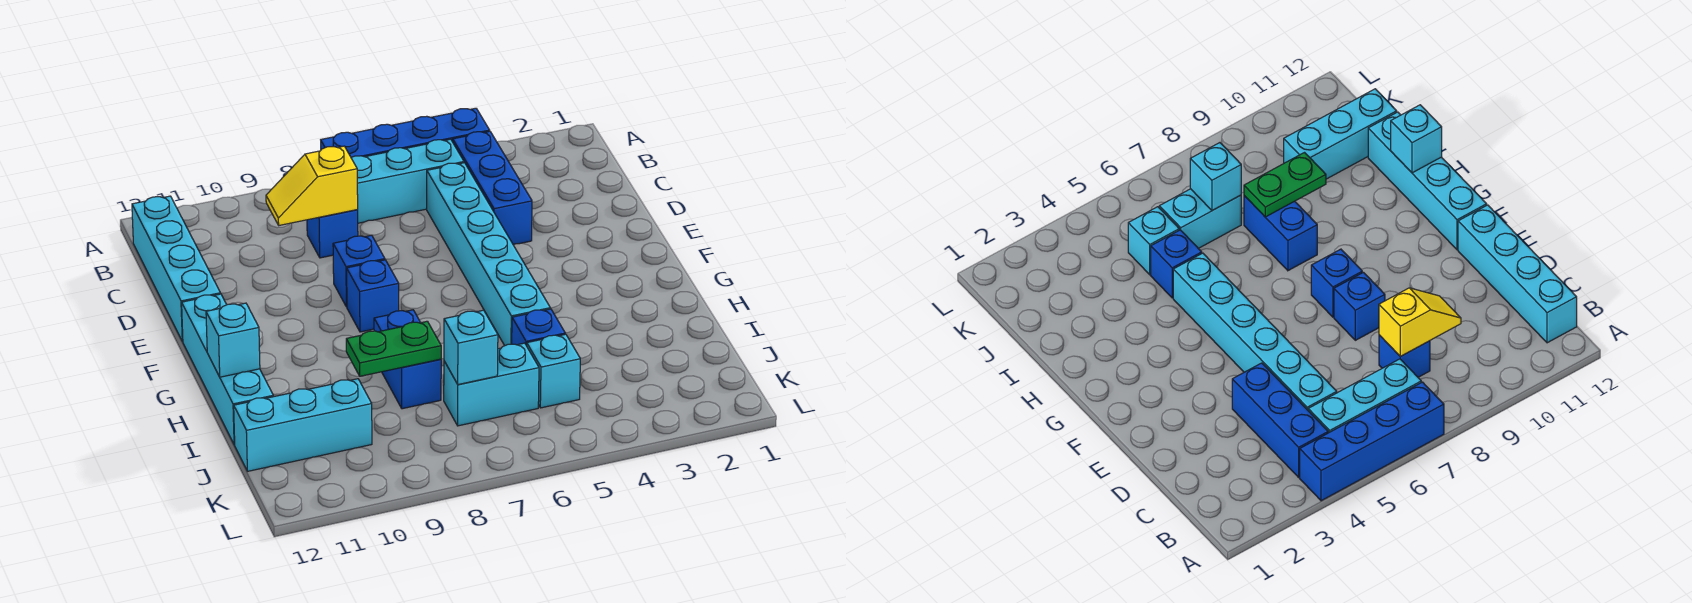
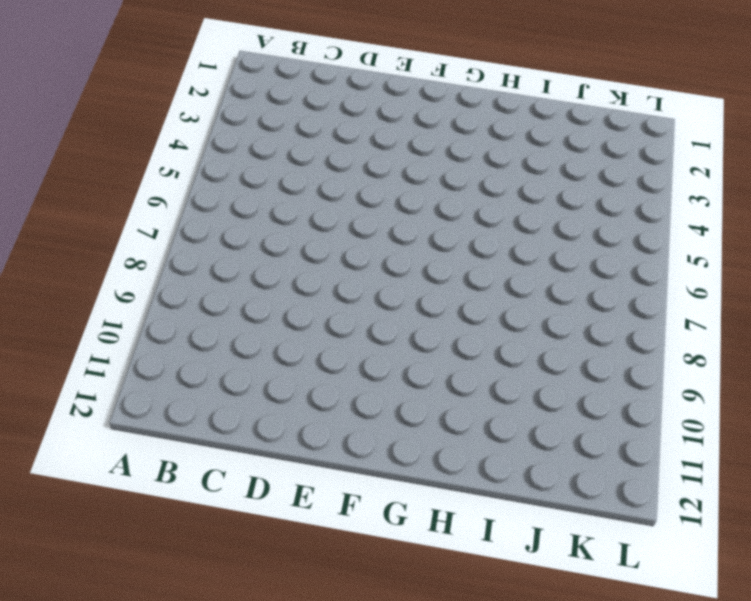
none -> blue brick A4:A7 level 1
none -> blue brick B4:D4 level 1
none -> cyan brick B5:B7 level 1

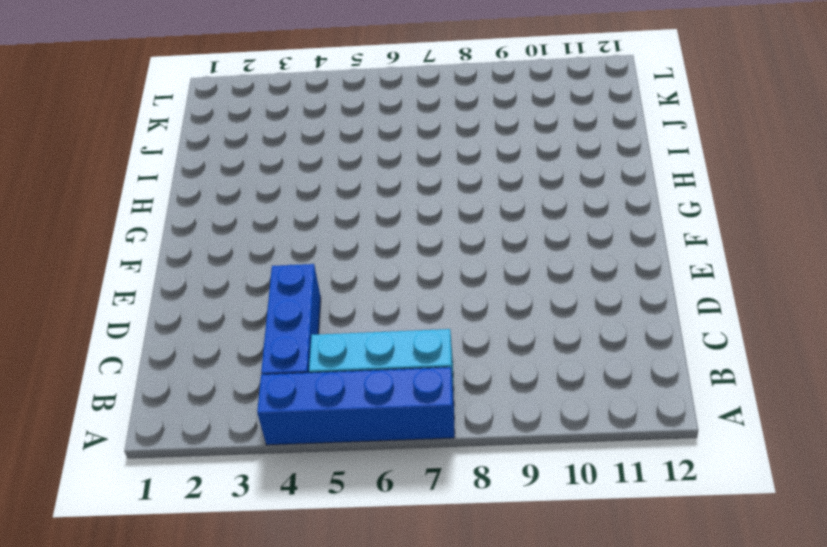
none -> cyan brick B12:E12 level 1
none -> cyan brick C5:H5 level 1
none -> blue brick C8 level 1

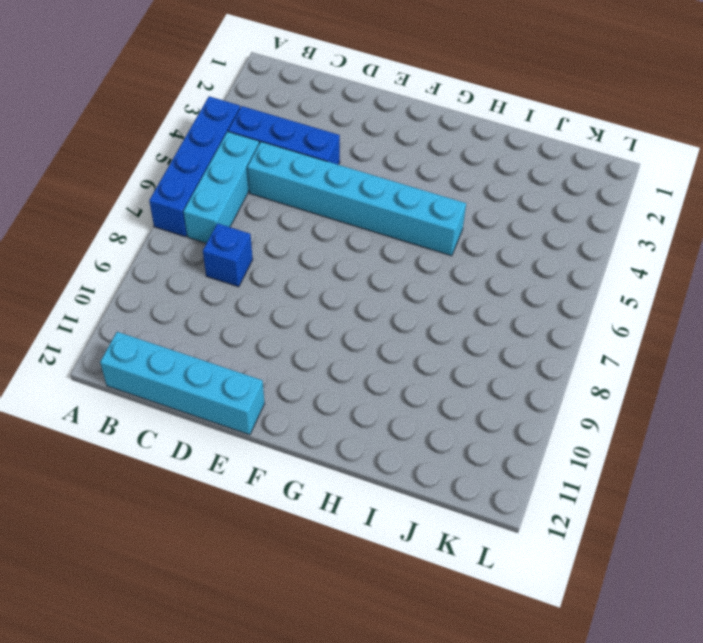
none -> blue brick E8 level 1
none -> blue brick F8 level 1
none -> cyan brick F12:I12 level 1

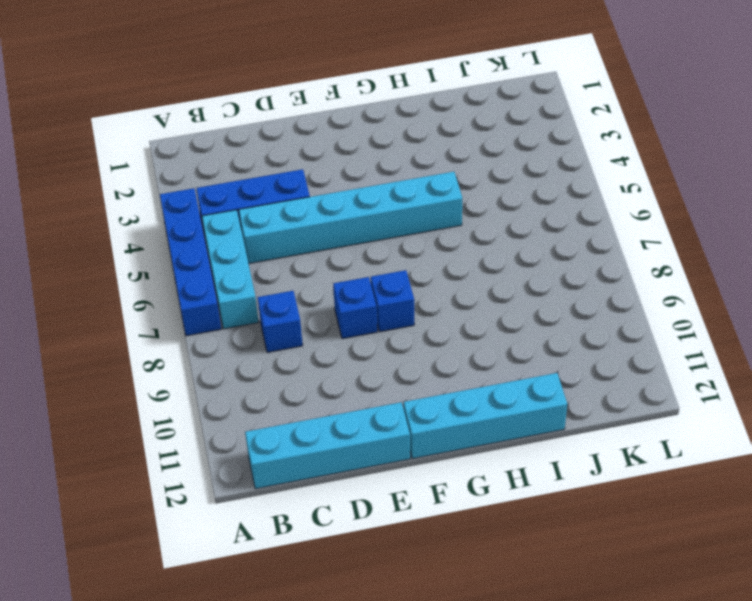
none -> blue brick H8:I8 level 1
none -> blue brick I5 level 1
none -> cyan brick J5 level 1

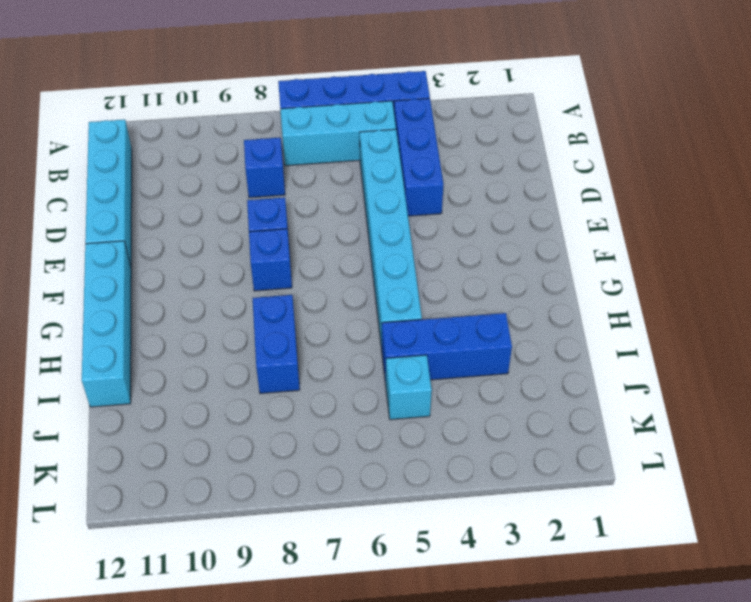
blue brick I3:I5 level 1 -> blue brick I5 level 1
none -> cyan brick J6:J7 level 1
none -> cyan brick J10:J12 level 1
none -> yellow slope C8:C9 level 2 top 8

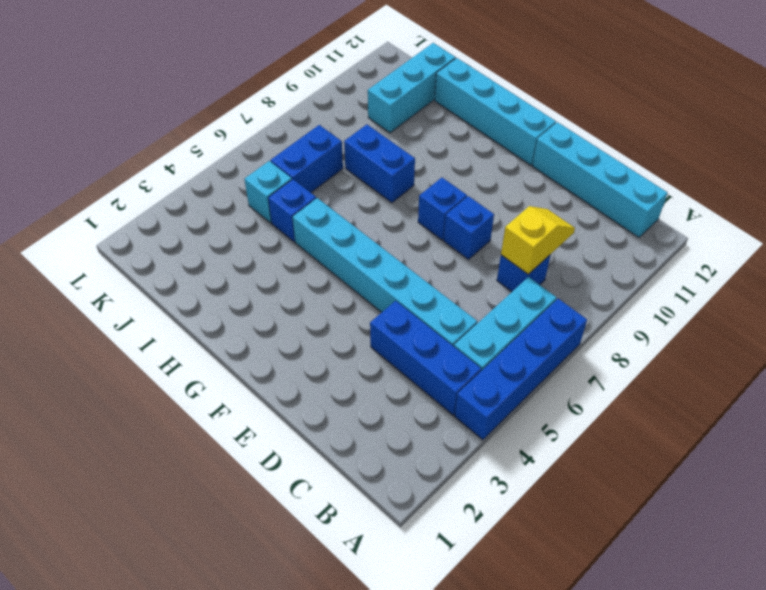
blue brick J6:J7 level 1 -> cyan brick J6:J7 level 1
none -> cyan brick H12 level 2
none -> green plate I8:I9 level 2
none -> cyan brick J7 level 2

